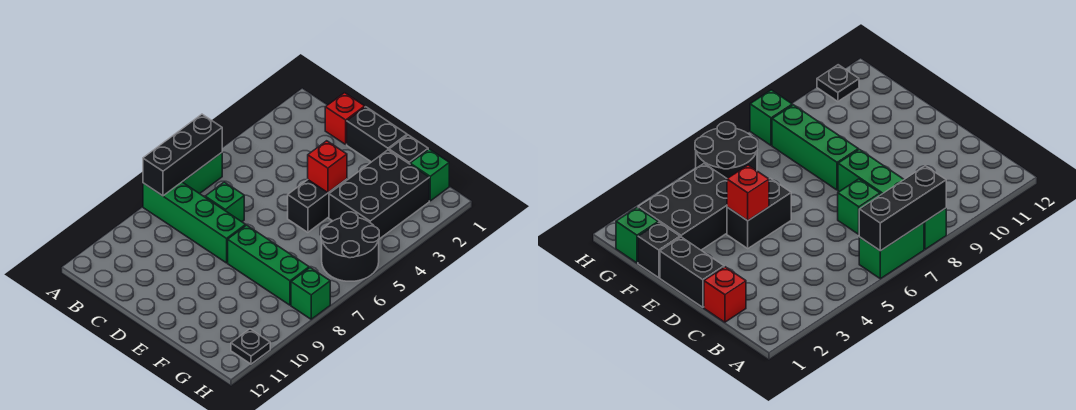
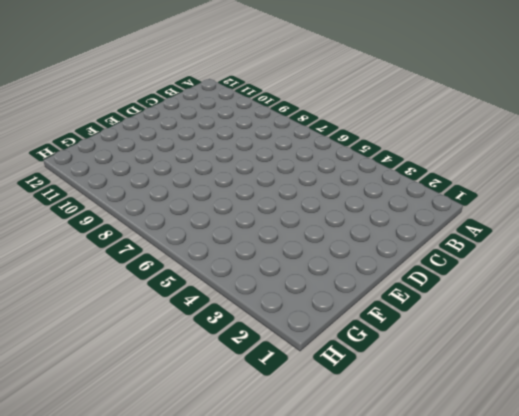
none -> green brick A6:A7 level 1
none -> green brick A8:D8 level 1
none -> red brick C1 level 1

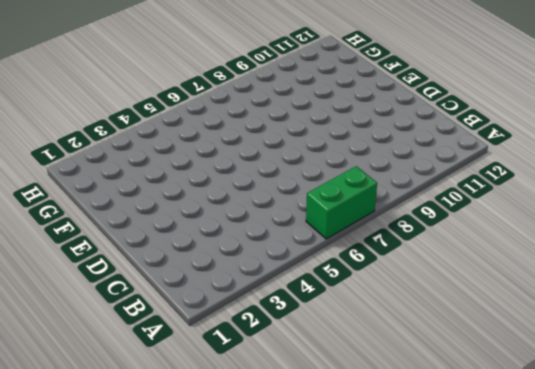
none -> green brick A8:D8 level 1
none -> red brick C1 level 1
none -> green brick C7 level 1

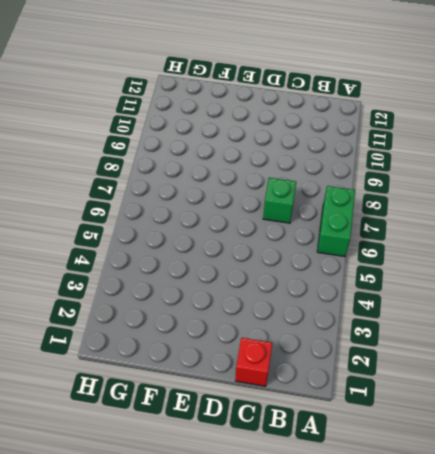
none -> green brick A8:D8 level 1
none -> black brick D1:E1 level 1
none -> black brick E4:E5 level 1

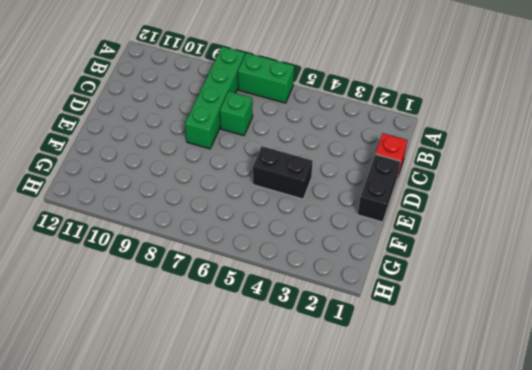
none -> green brick E8:G8 level 1
none -> black brick F1 level 1
none -> black brick F2:G4 level 1

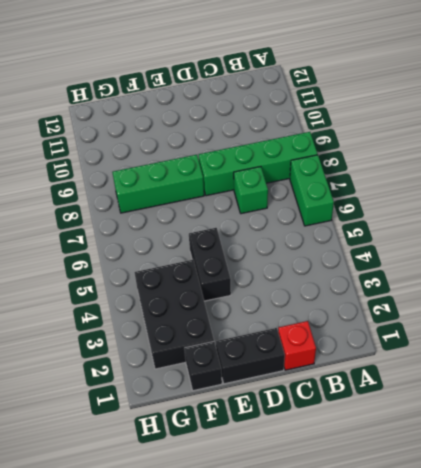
none -> green brick G1 level 1
none -> black round brick G5:H6 level 1
none -> green brick H8 level 1

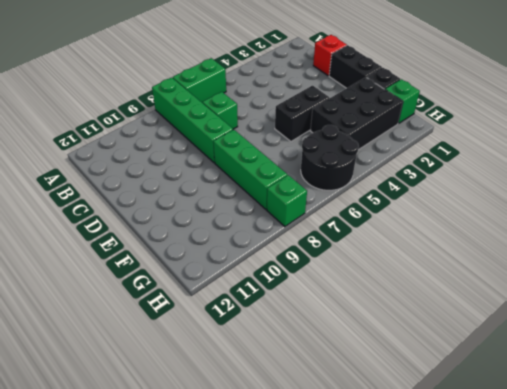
none -> black plate H11 level 1
none -> black brick A6:A8 level 2
none -> red brick E4 level 2

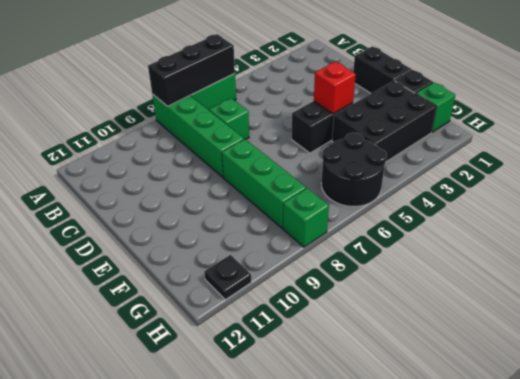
none -> red brick C1 level 1

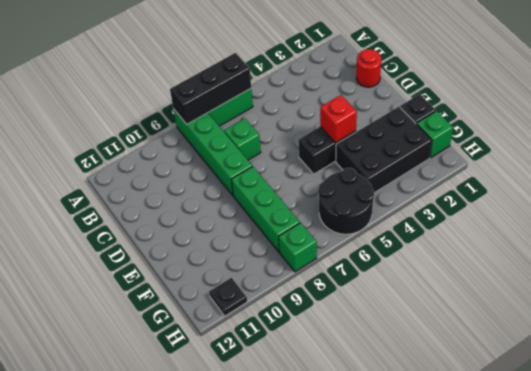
red round brick C1 level 1 -> red brick C1 level 1
none -> black brick D1:E1 level 1

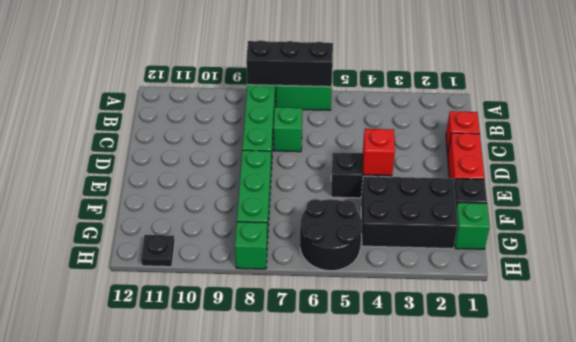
red brick D1:E1 level 1 -> black brick D1:E1 level 1

